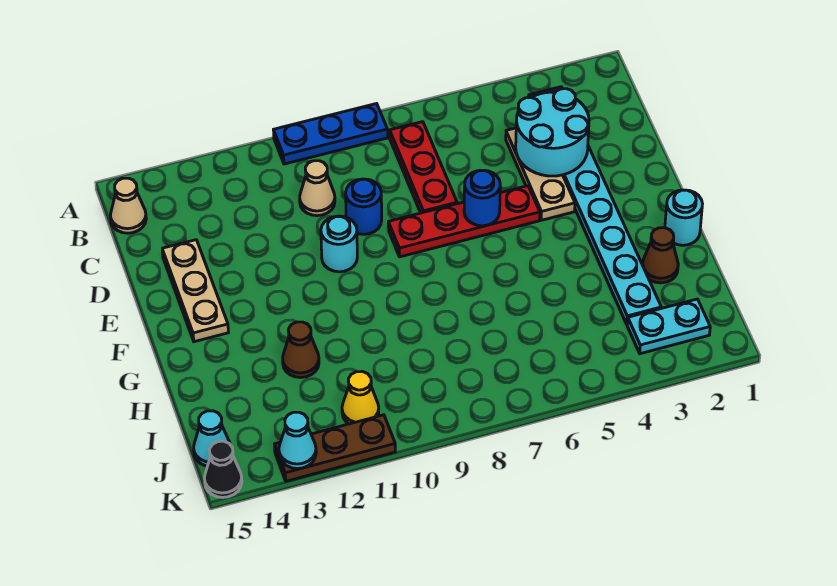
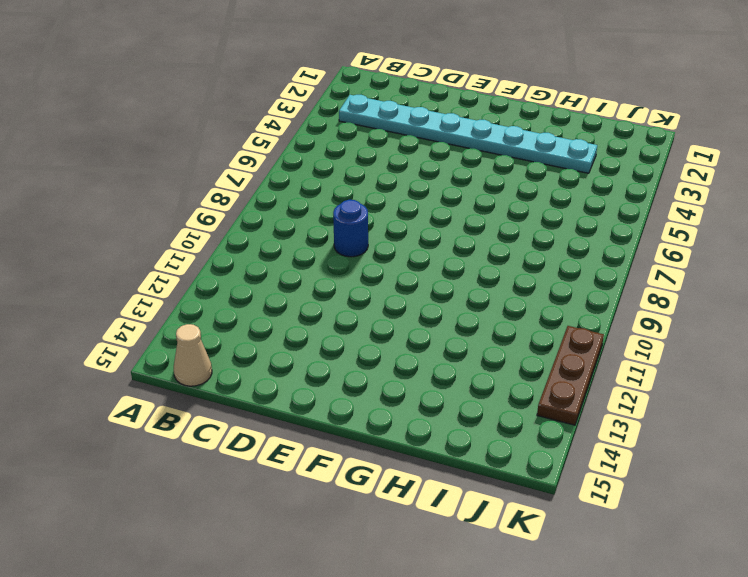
none -> blue plate A8:A10 level 1
none -> red plate B7:D7 level 1
none -> tan plate C4:E4 level 1

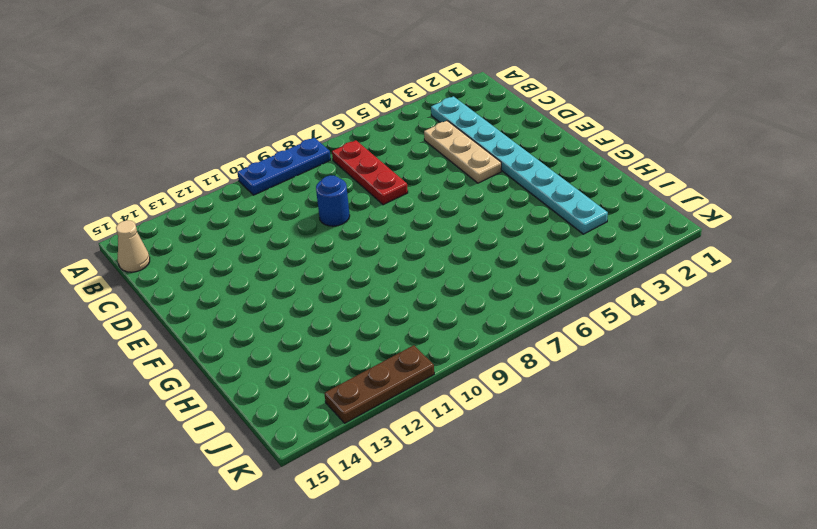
none -> tan cone C10 level 1
none -> tan plate D14:F14 level 1
none -> red plate E5:E8 level 1

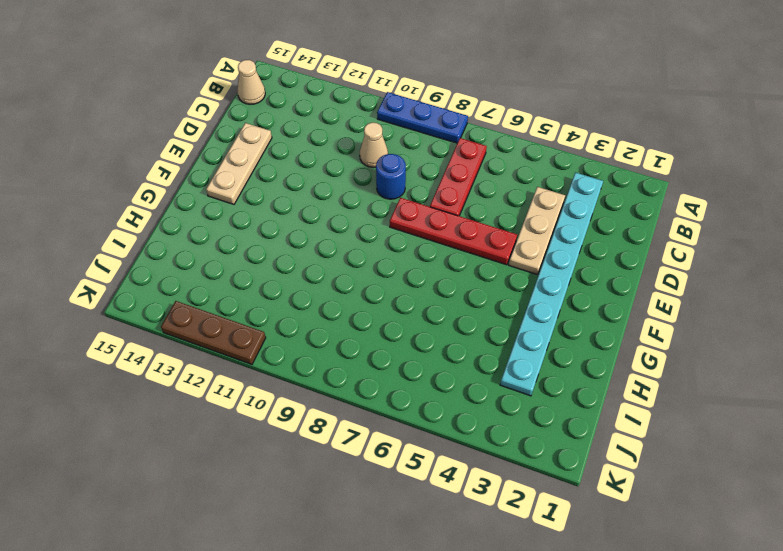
none -> cyan round brick E10 level 1
none -> cyan round brick G1 level 1
none -> brown cone H2 level 1

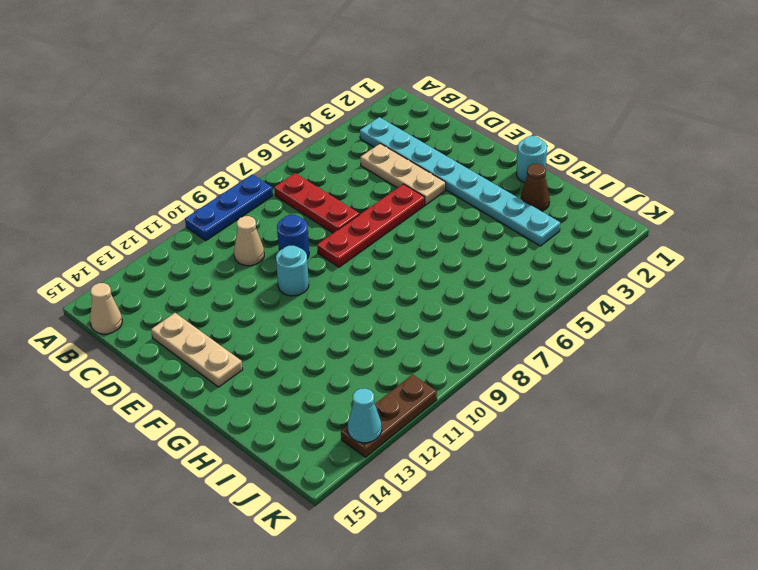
none -> brown cone H12 level 1
none -> cyan plate J2:J3 level 1
none -> yellow cone J11 level 1

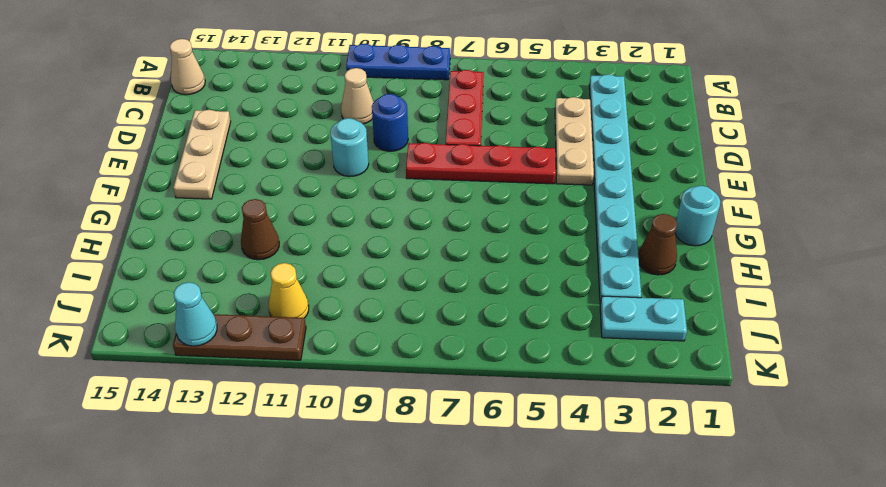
none -> cyan cone J15 level 1
none -> black cone K15 level 1
none -> cyan round brick C3:D4 level 2

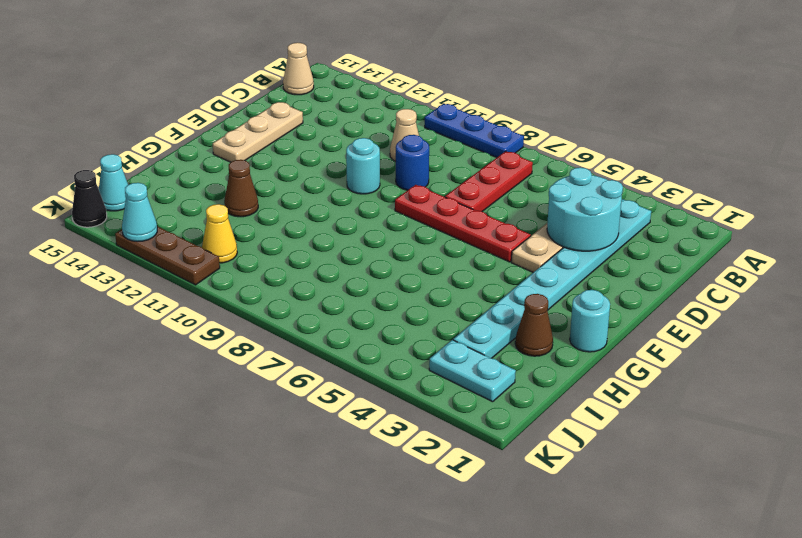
none -> blue round brick E6 level 2

